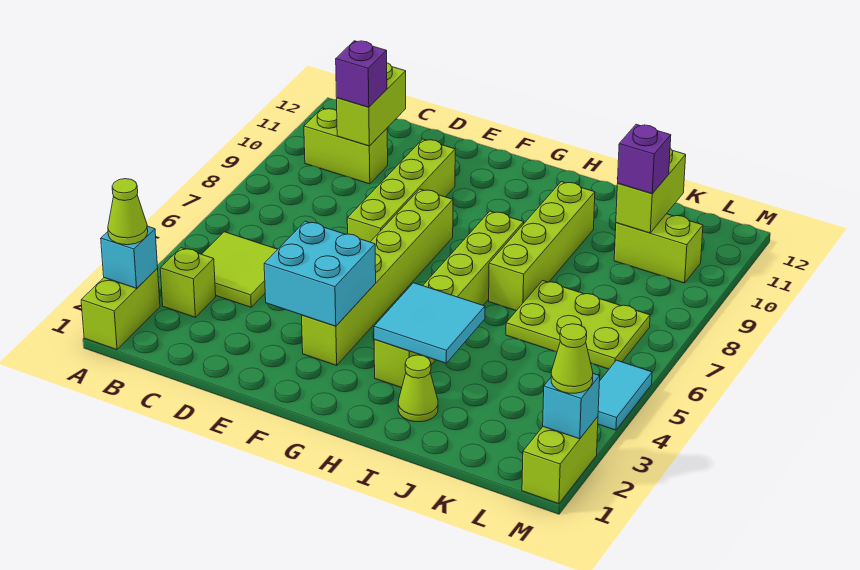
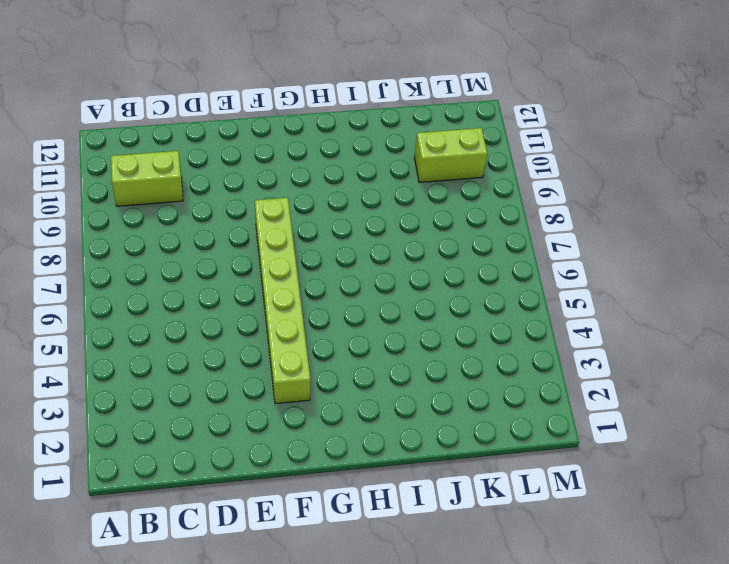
none -> lime brick A1:A2 level 1
none -> lime brick B3 level 1
none -> lime tile B4:C5 level 1

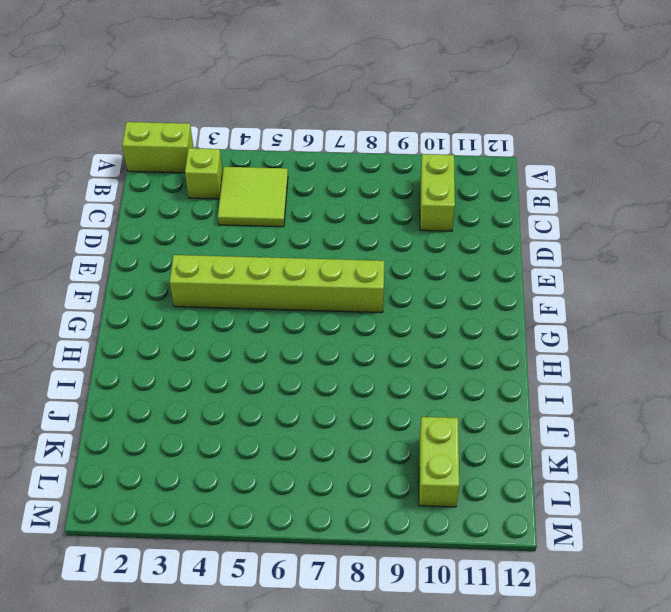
none -> lime brick E7:E10 level 1
none -> lime brick H3:H8 level 1
none -> lime cone I2 level 1

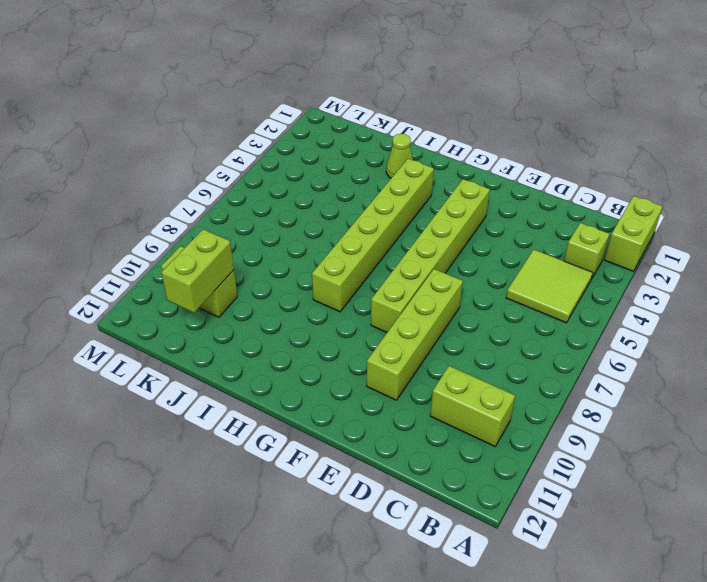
none -> lime brick I7:I10 level 1
none -> lime plate J6:L7 level 1
none -> lime brick M1:M2 level 1

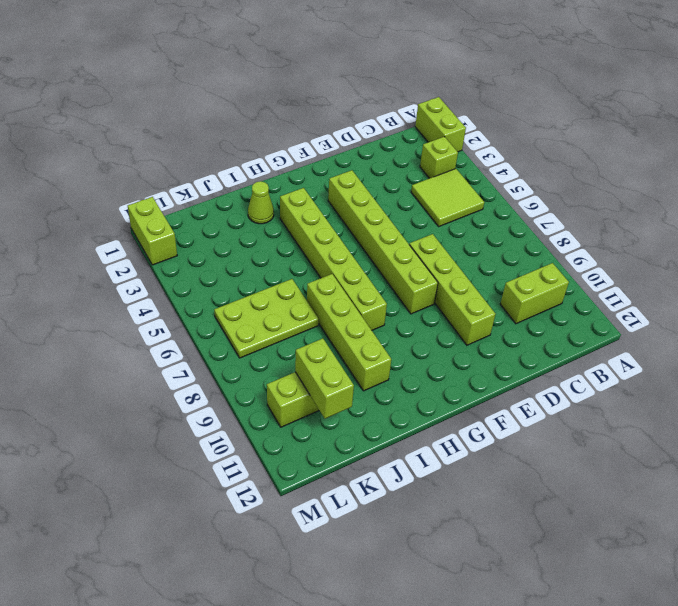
none -> cyan tile M4:M5 level 1
none -> cyan brick A2 level 2
none -> lime brick C10:C11 level 2

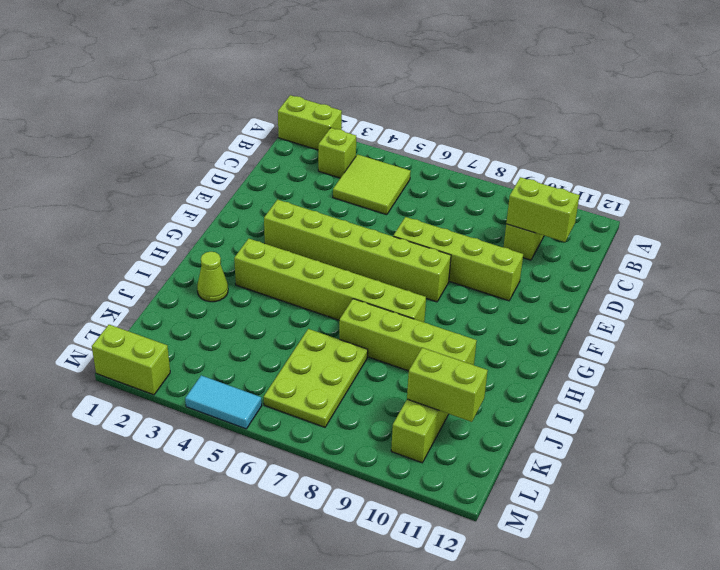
none -> cyan brick A2 level 2
none -> cyan brick E3:F4 level 2
none -> cyan tile H3:I4 level 2

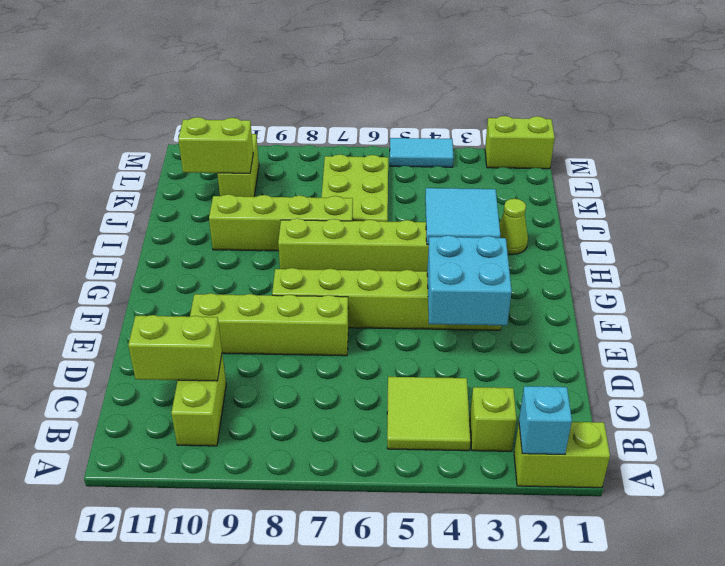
none -> cyan brick M2 level 2
none -> lime cone A2 level 3
none -> purple brick C10 level 3

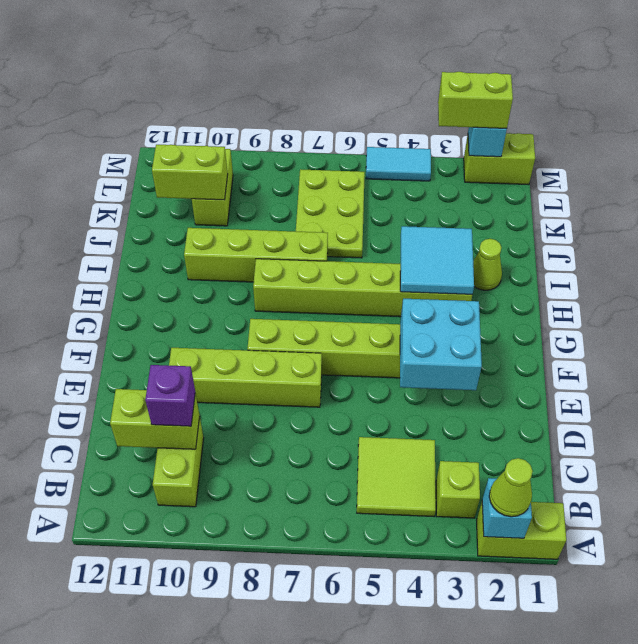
lime brick M2:M3 level 3 -> lime cone M2 level 3
none -> purple brick K10 level 3

